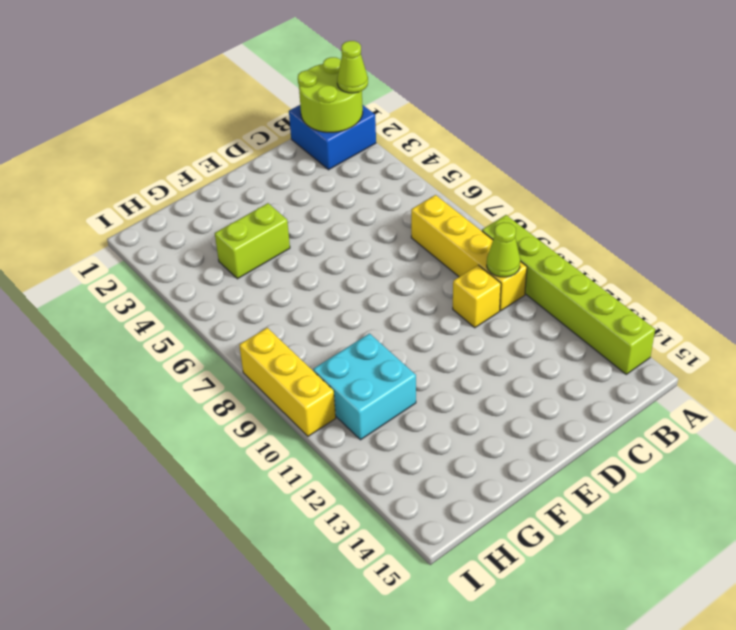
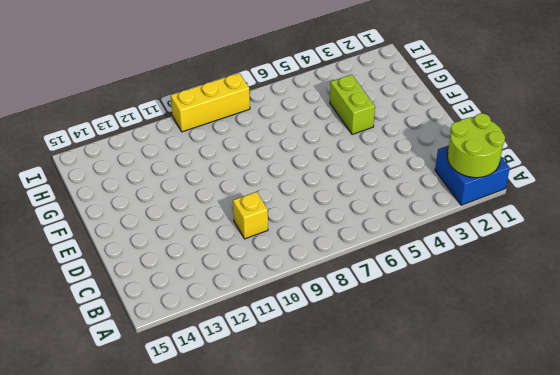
none -> lime brick A9:A14 level 1
none -> yellow brick B7:B10 level 1

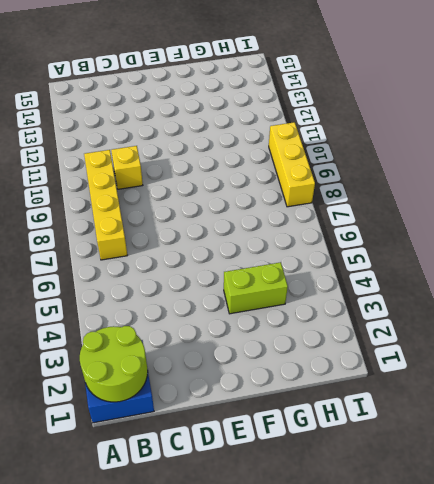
none -> lime brick A9:A14 level 1
none -> cyan brick G10:H11 level 1

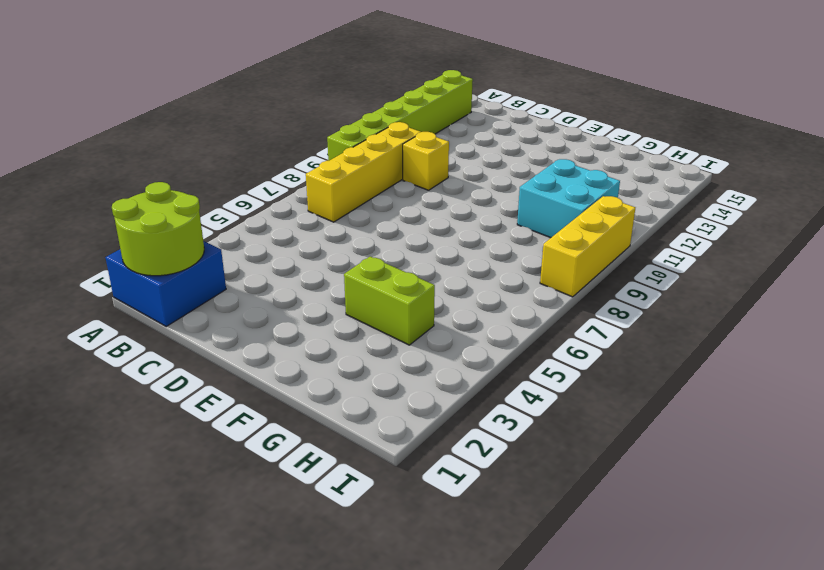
none -> lime cone B10 level 2
none -> lime cone A2 level 3

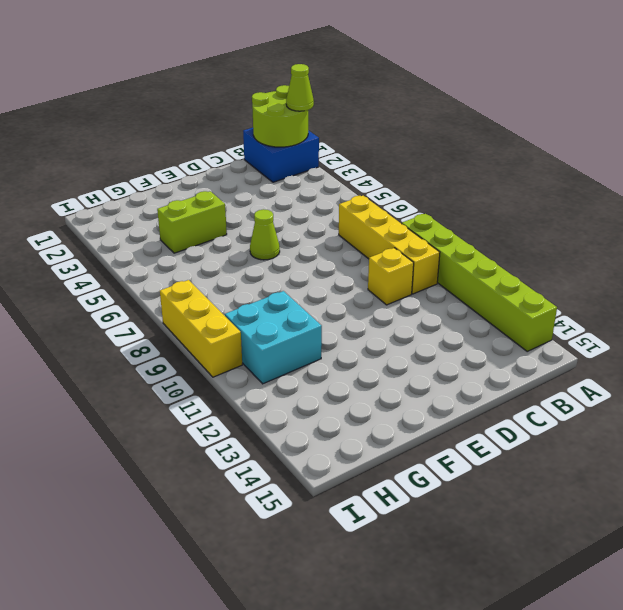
lime cone E6 level 1 -> lime cone B10 level 2

